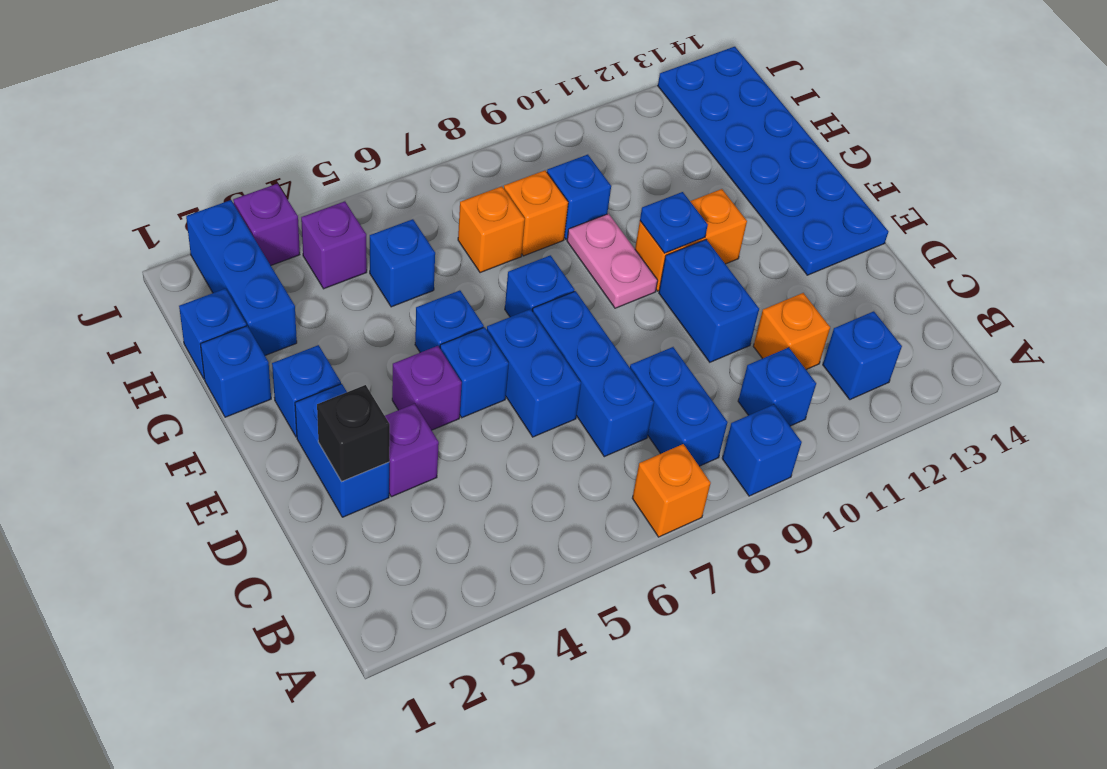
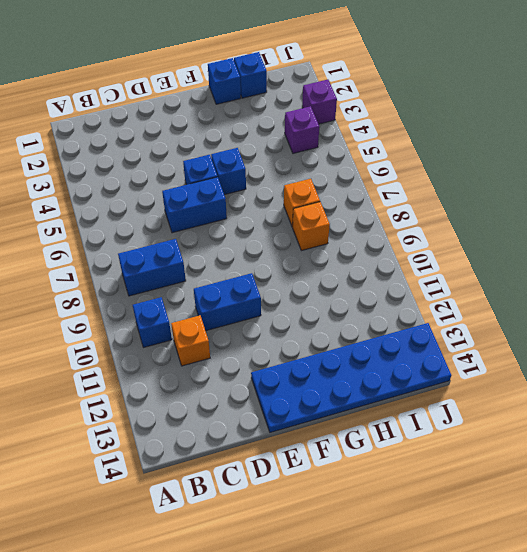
none -> orange brick A7 level 1
none -> blue brick A9 level 1
none -> blue brick B12 level 1
none -> blue brick C7:E7 level 1

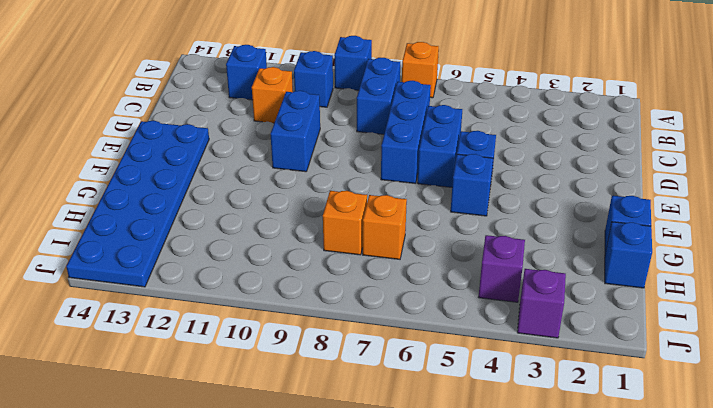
none -> blue brick D2:E2 level 1
none -> purple brick D3 level 1
none -> purple brick E4 level 1
none -> blue brick F2 level 1

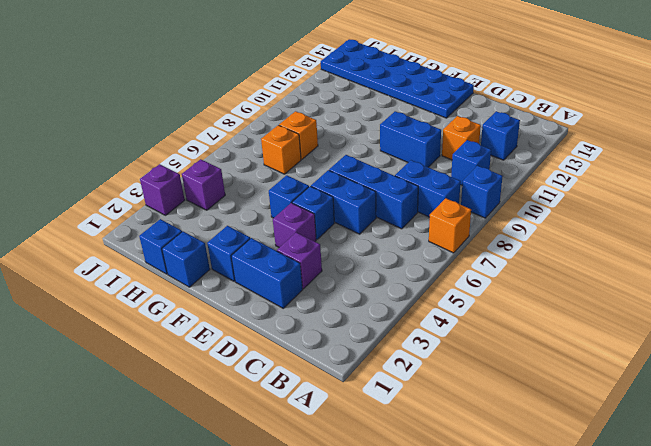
none -> blue brick F7 level 1
none -> pink plate F9:G9 level 1
none -> orange brick F10:F11 level 1
none -> blue brick H2:J2 level 1

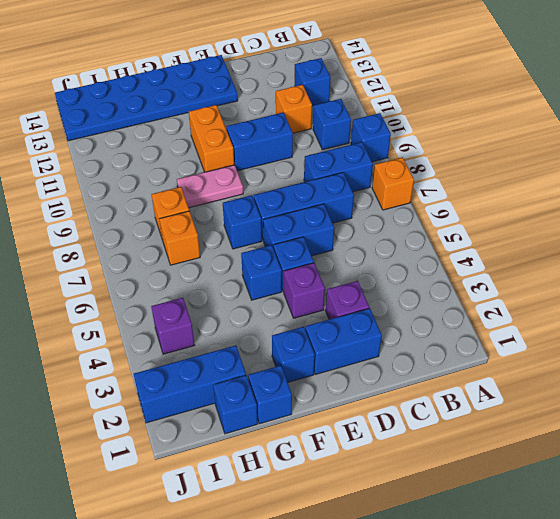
none -> blue brick H5 level 1
none -> blue brick H9 level 1
none -> purple brick J3 level 1
none -> black brick D2 level 2

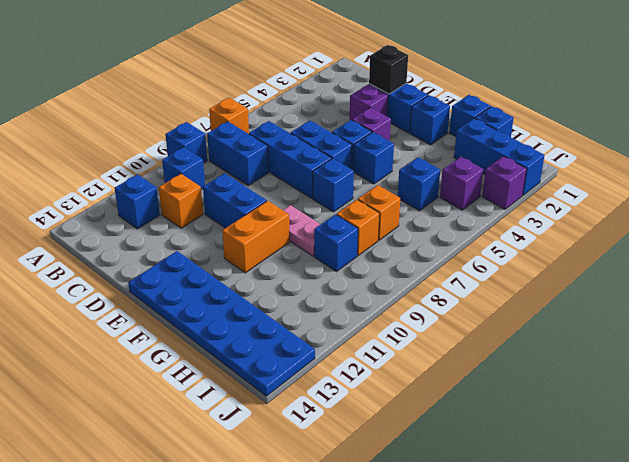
none -> blue plate F10 level 2

